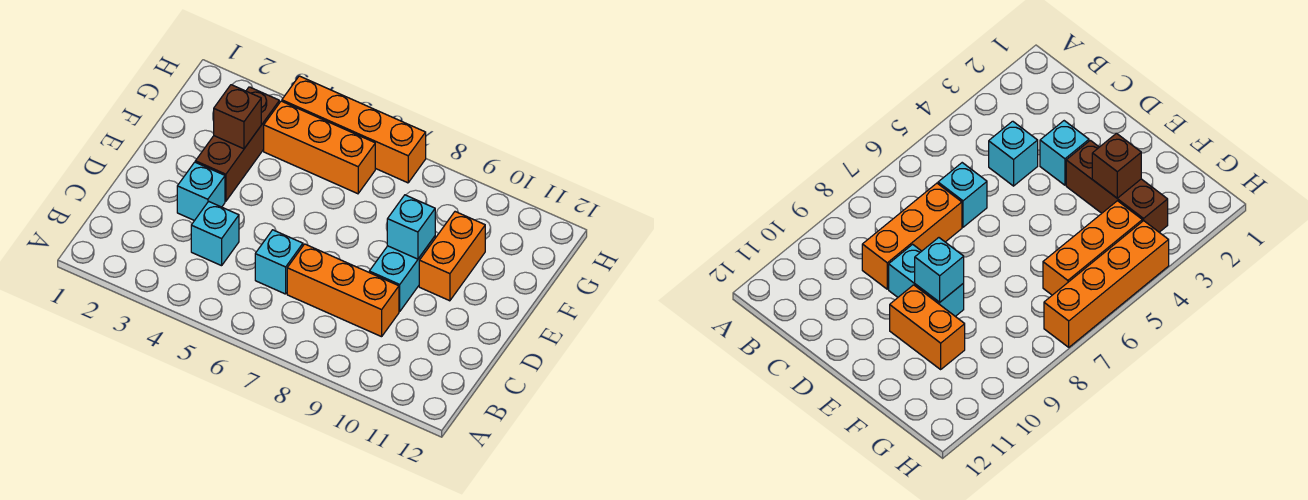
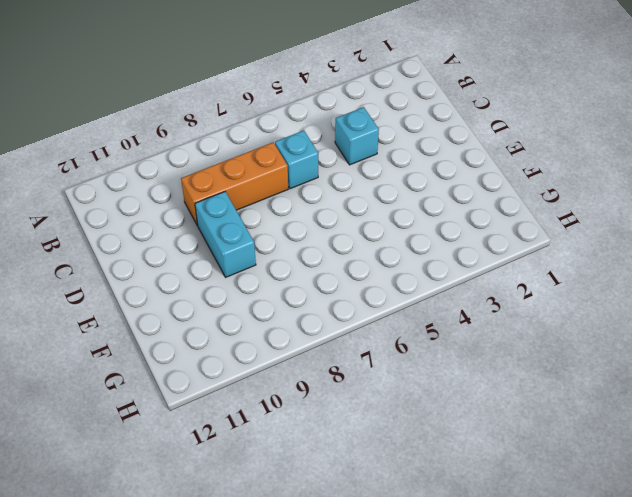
none -> cyan brick D3 level 1
none -> brown brick E3:G3 level 1

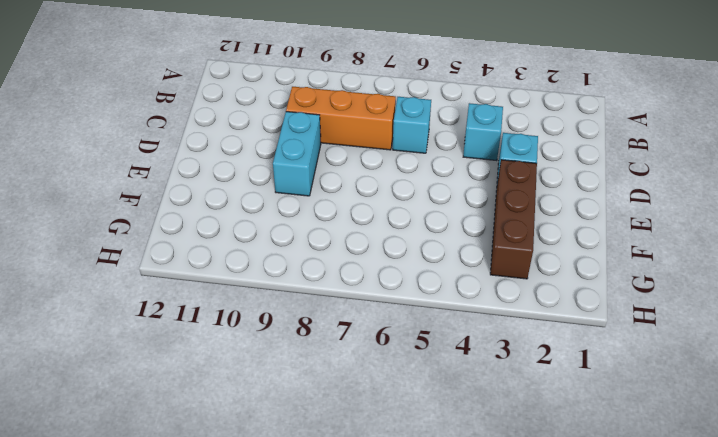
none -> orange brick E10:F10 level 1
none -> orange brick G4:G6 level 1

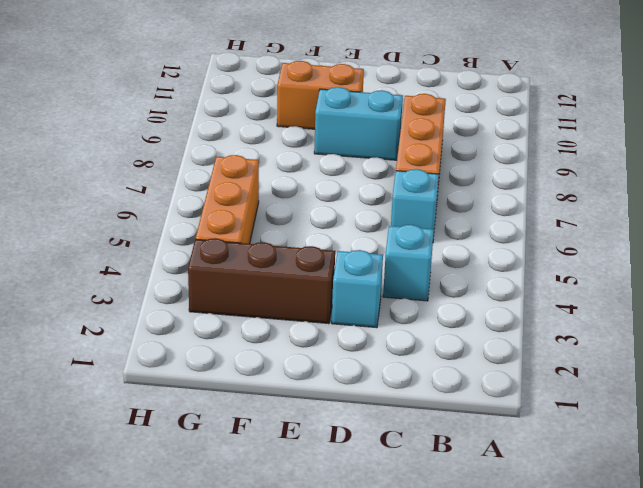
none -> orange brick H4:H7 level 1
none -> cyan brick E9 level 2

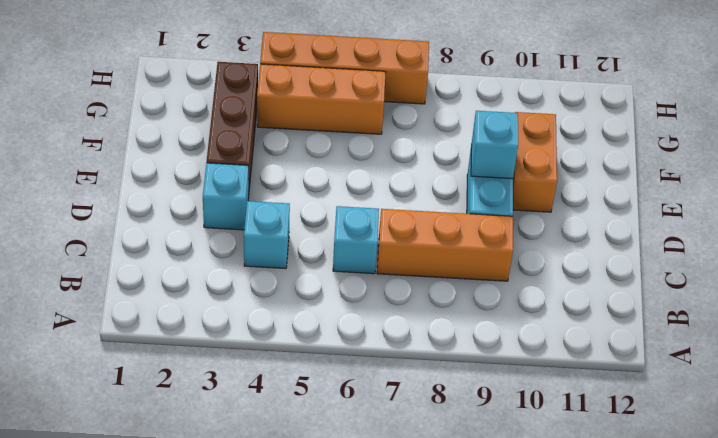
none -> brown brick F3 level 2

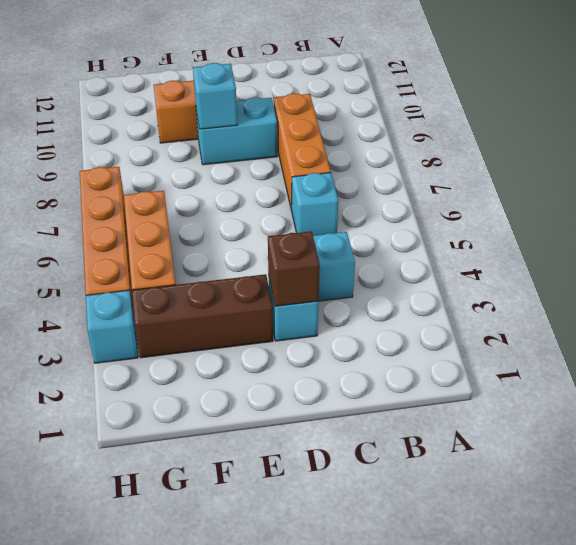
brown brick D3 level 2 -> brown brick F3 level 2
cyan brick H3 level 1 -> none

